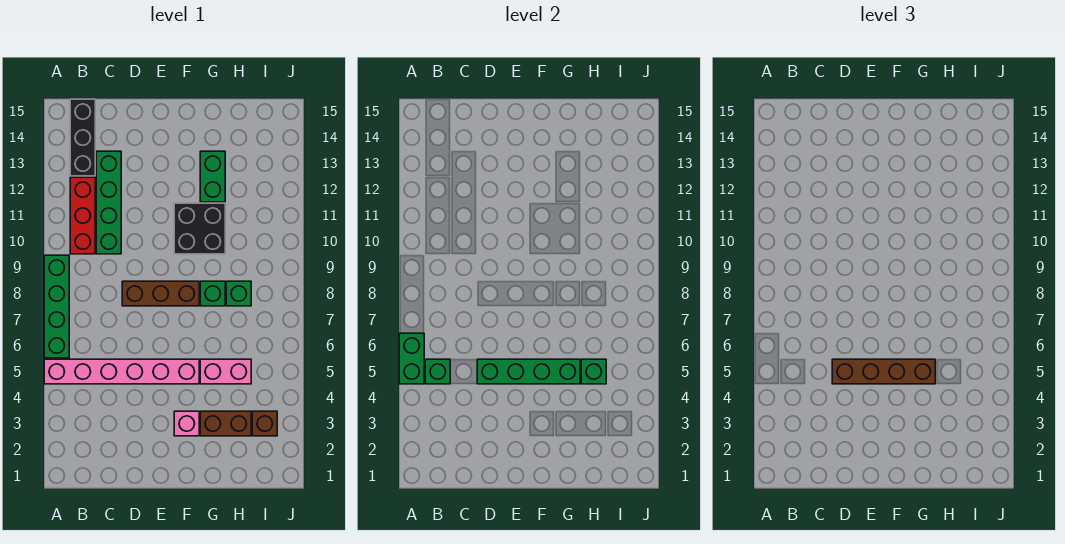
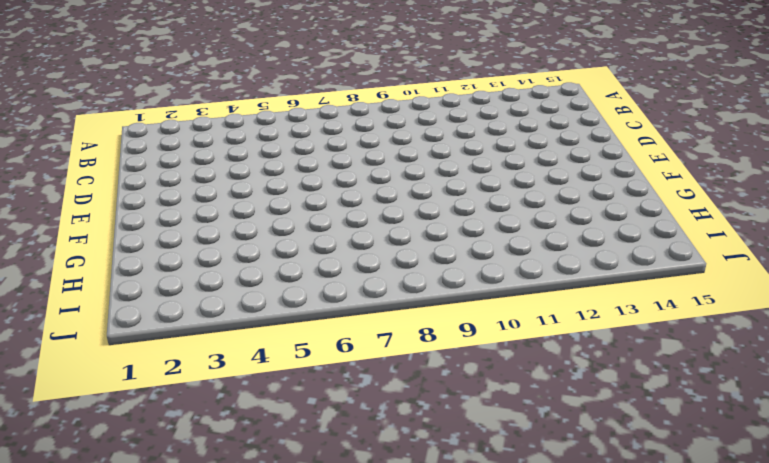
none -> pink brick A5:F5 level 1
none -> green brick A6:A9 level 1
none -> red brick B10:B12 level 1

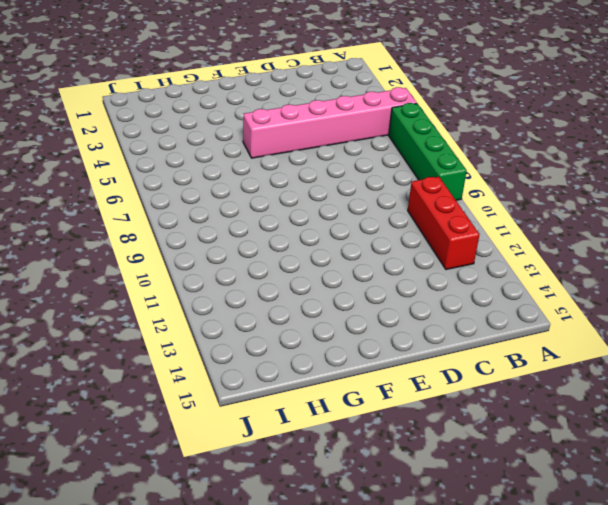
none -> black brick B13:B15 level 1
none -> green brick C10:C13 level 1
none -> brown brick D8:F8 level 1

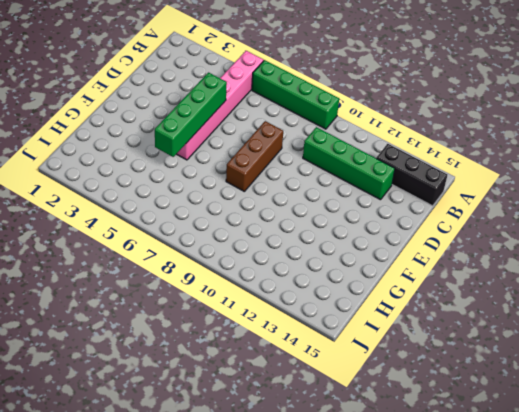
none -> red brick B10:B12 level 1
none -> pink brick F3 level 1
none -> black brick F10:G11 level 1

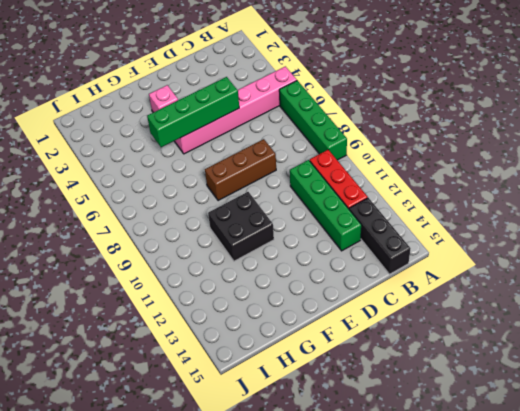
none -> brown brick G3:H3 level 1
none -> pink brick G5:H5 level 1
none -> green brick G8 level 1

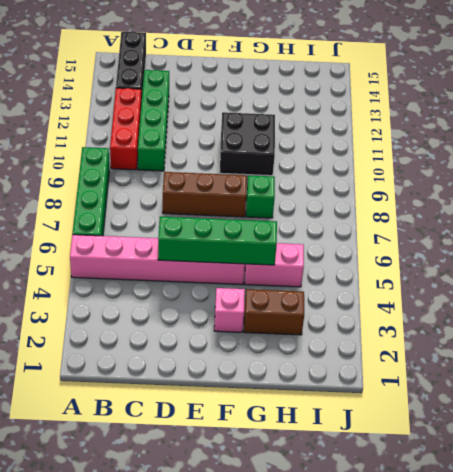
none -> green brick G12:G13 level 1
none -> green brick H8 level 1
none -> brown brick I3 level 1

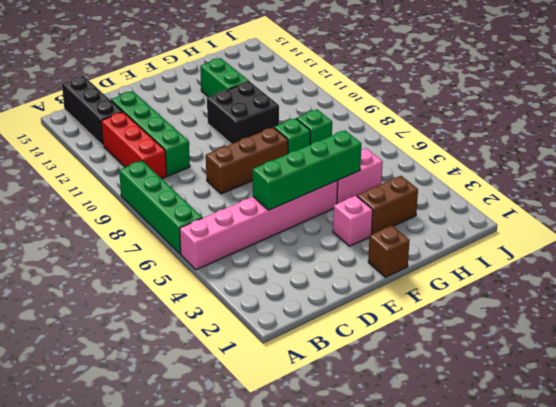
brown brick F1 level 1 -> brown brick I3 level 1
none -> green brick A5:A6 level 2
none -> green brick B5 level 2
none -> green brick H5 level 2

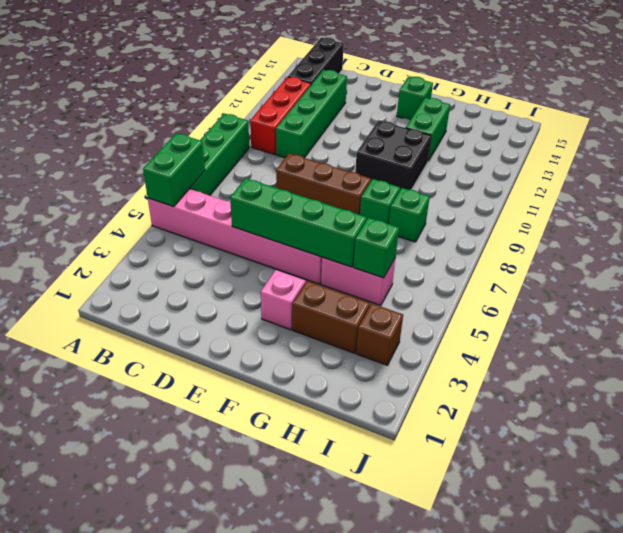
green brick F14 level 1 -> green brick B5 level 2
none -> brown brick D5:G5 level 3

